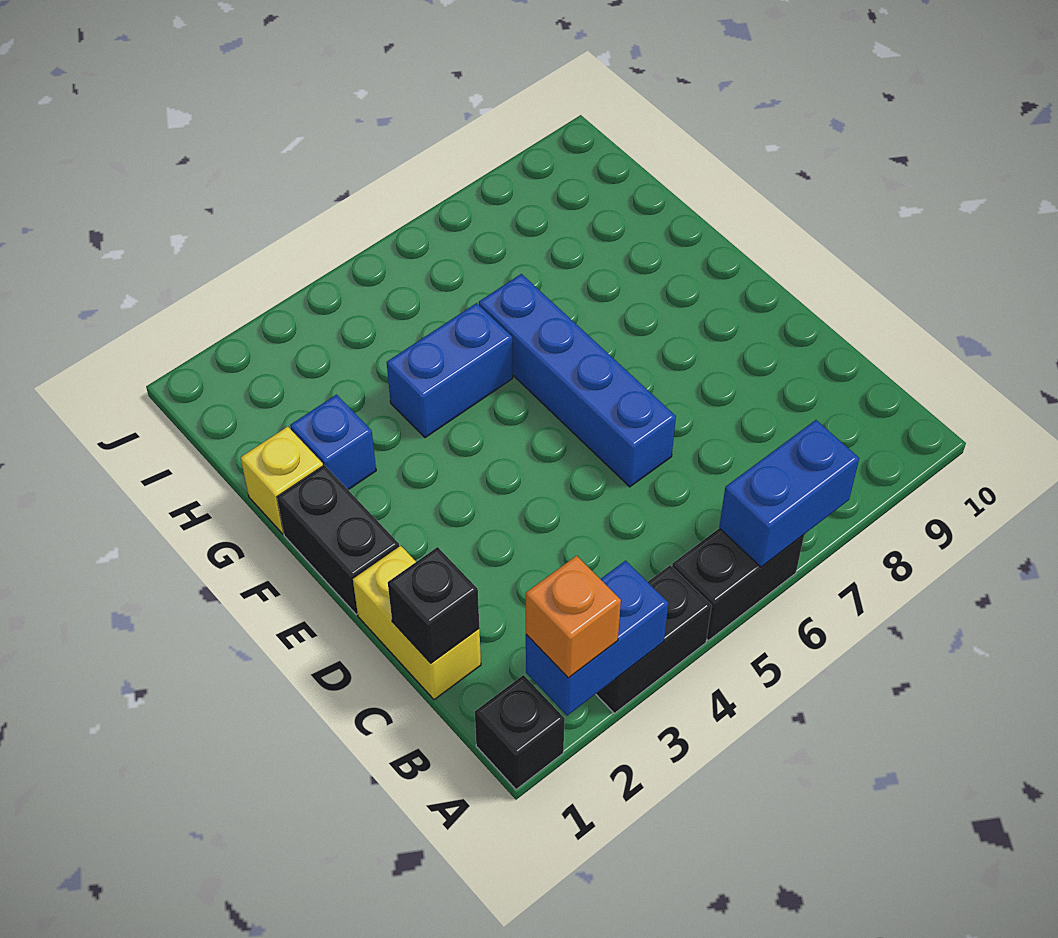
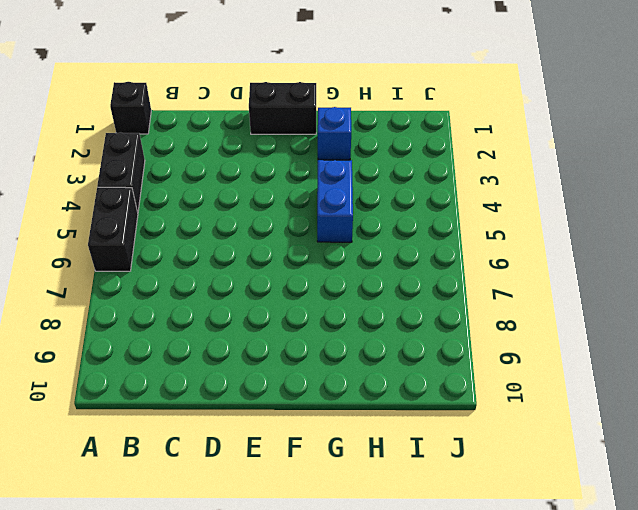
none -> yellow brick C1:D1 level 1
none -> blue brick D6:G6 level 1
none -> yellow brick G1 level 1

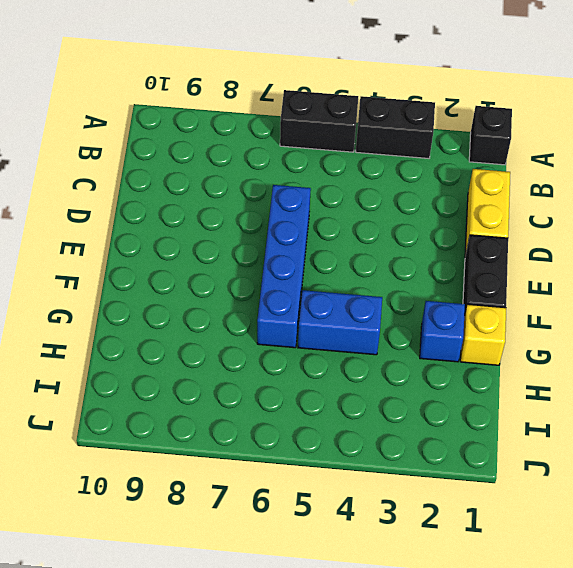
none -> blue brick A2:A3 level 2
none -> blue brick A6:A7 level 2
none -> black brick C1 level 2

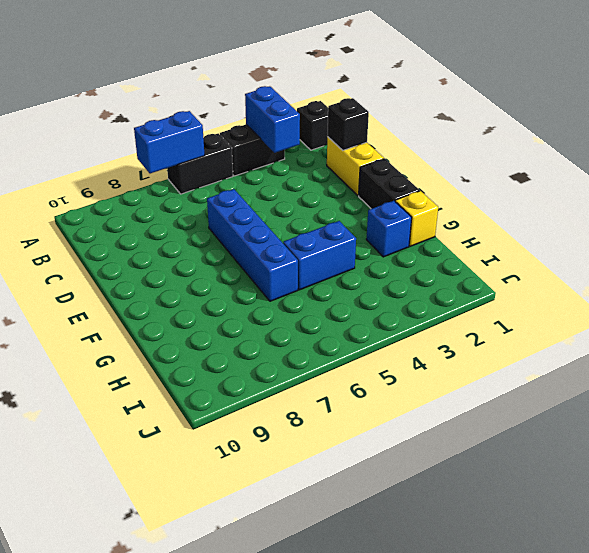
blue brick A3:B3 level 2 -> blue brick A2:A3 level 2
none -> orange brick A2 level 3

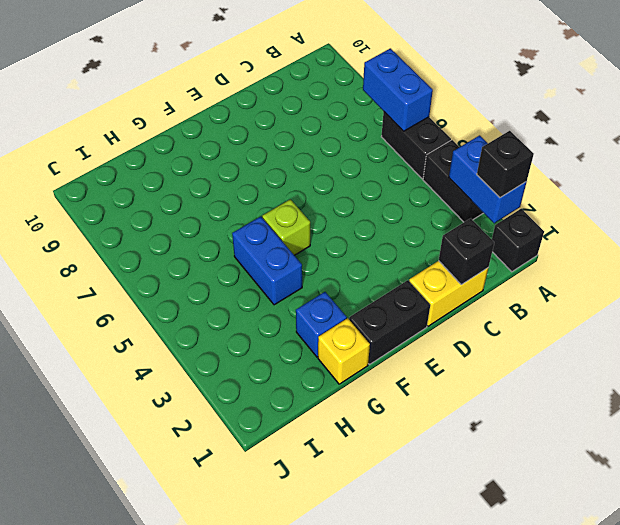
black brick A2 level 3 -> orange brick A2 level 3
lime brick F5 level 1 -> none
none -> blue brick D6:G6 level 1

